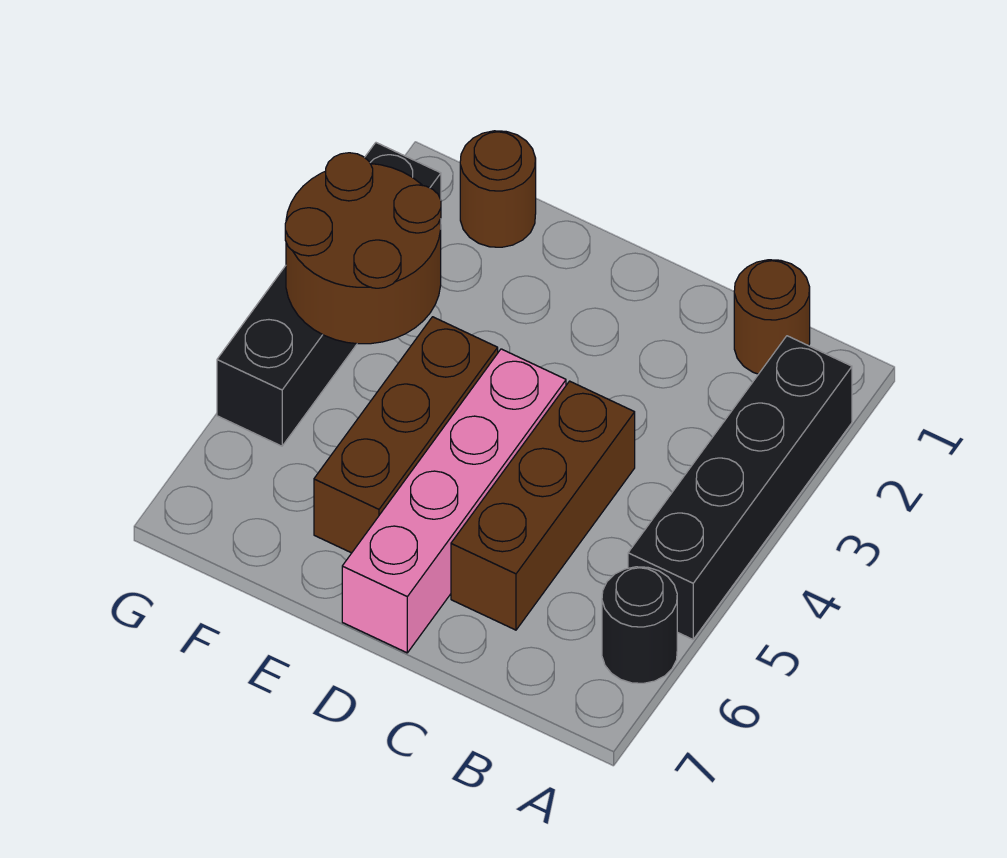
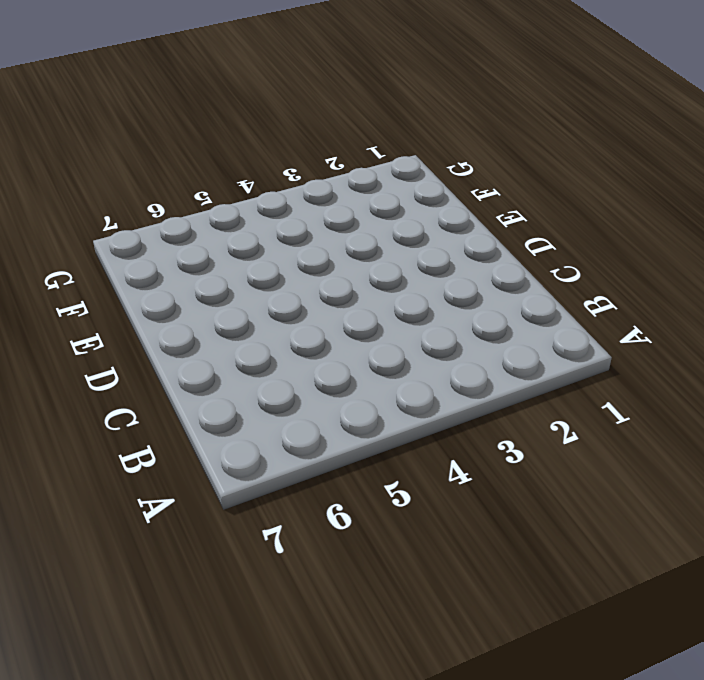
none -> black brick A2:A5 level 1
none -> black round brick A6 level 1

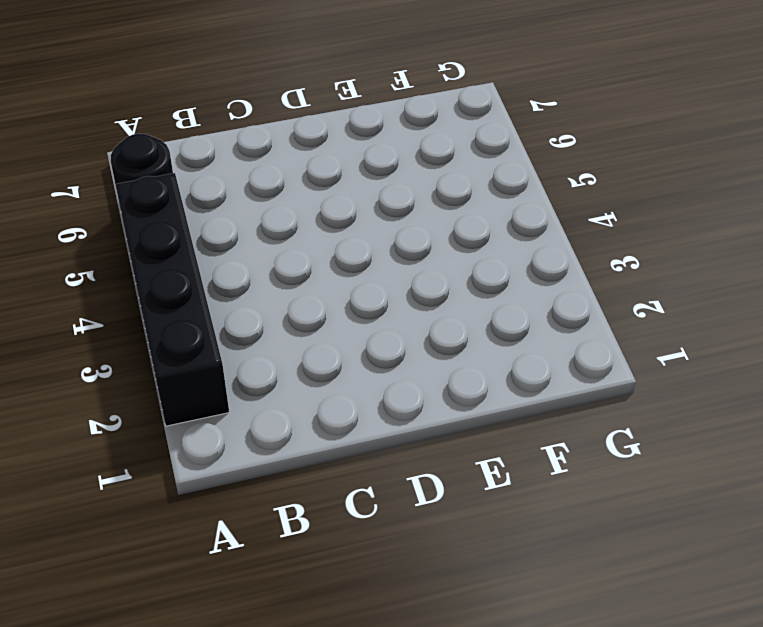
none -> brown round brick B1 level 1
none -> brown brick C4:C6 level 1

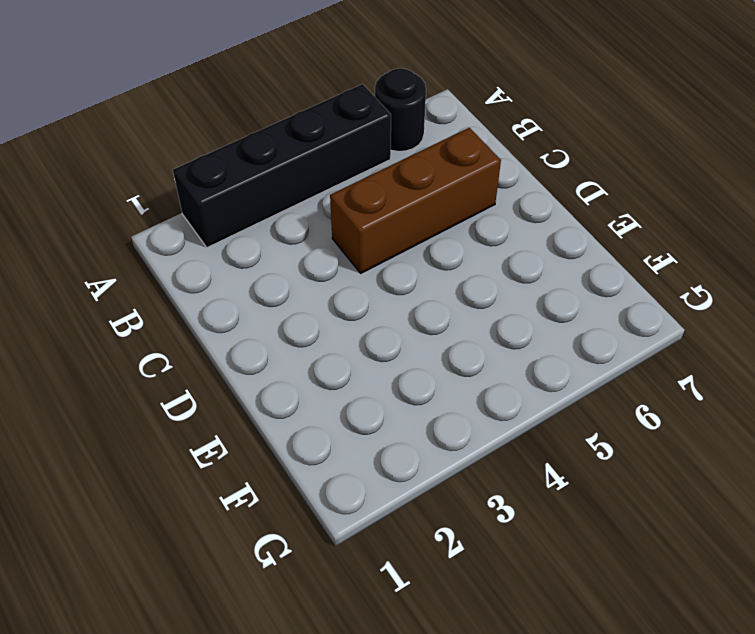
none -> brown round brick B1 level 1
none -> pink brick D4:D7 level 1

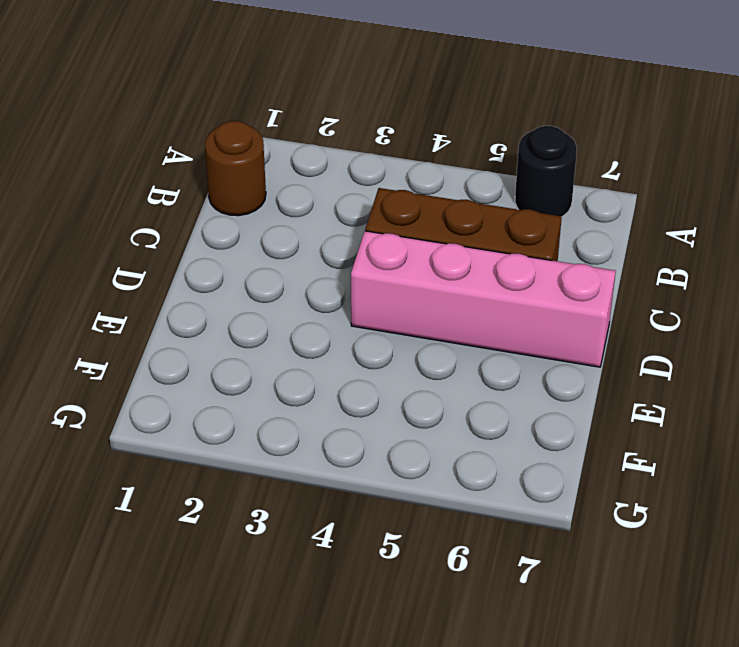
none -> black brick A2:A5 level 1
none -> brown brick E4:E6 level 1

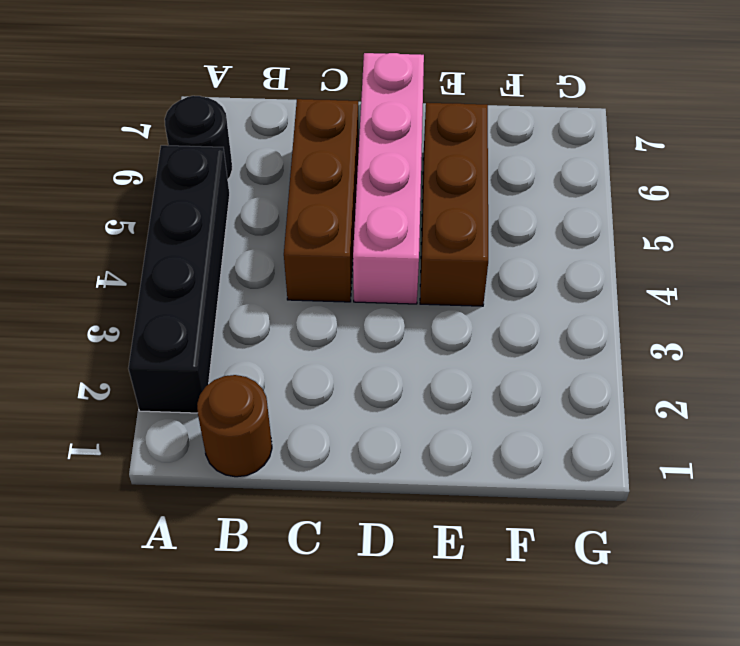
none -> brown round brick F1 level 1
none -> black brick G2:G5 level 1

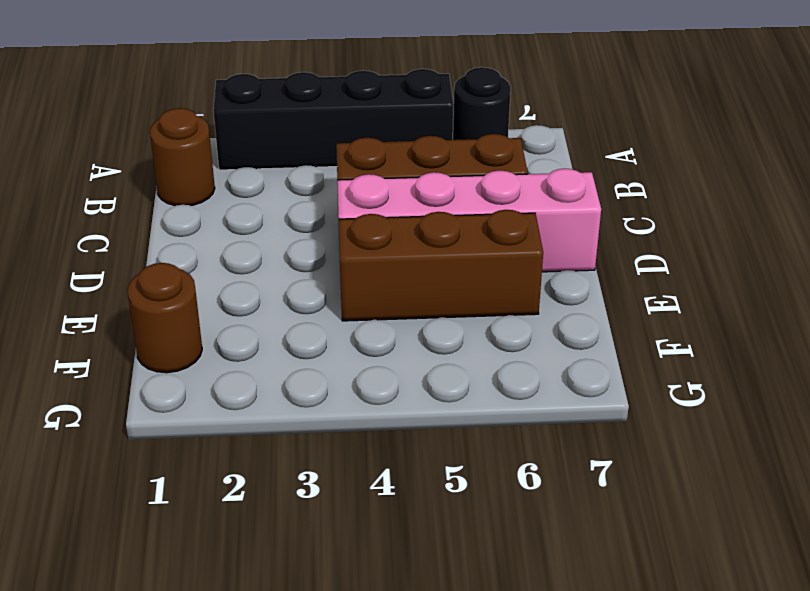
none -> black brick G2:G5 level 1
none -> brown round brick F3:G4 level 2

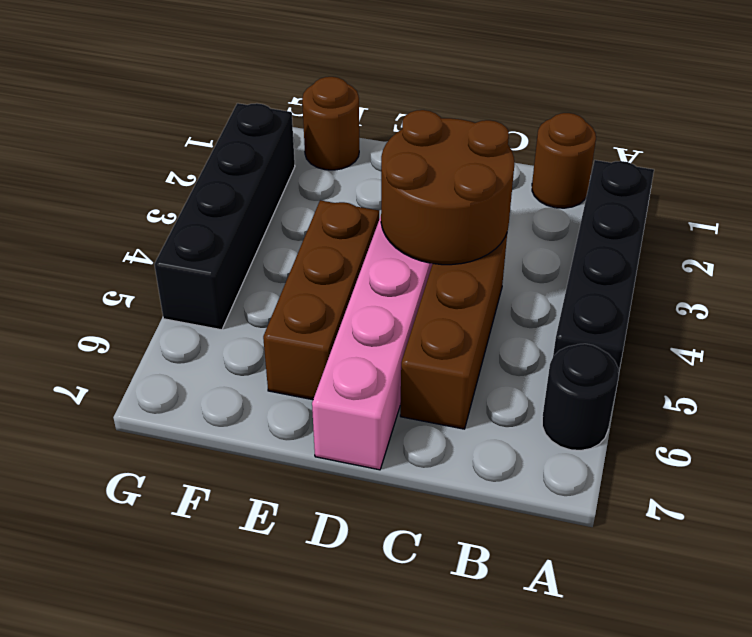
brown round brick C3:D4 level 2 -> brown round brick F3:G4 level 2

